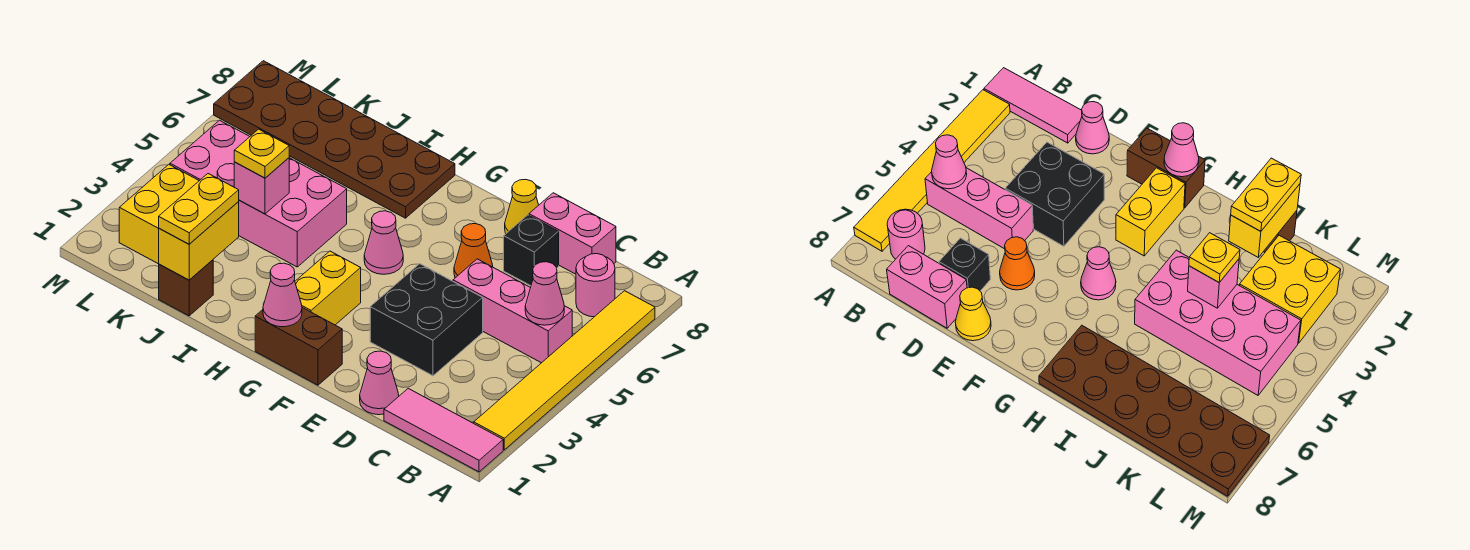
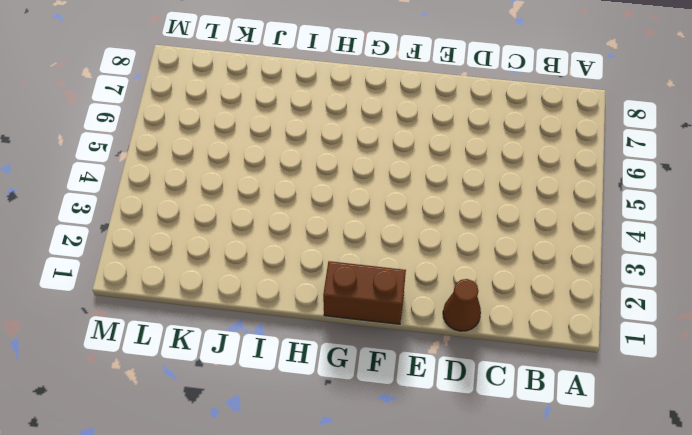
brown cone D1 level 1 -> pink cone D1 level 1
none -> pink tile A1:C1 level 1
none -> yellow tile A2:A7 level 1
none -> pink brick B5:D5 level 1

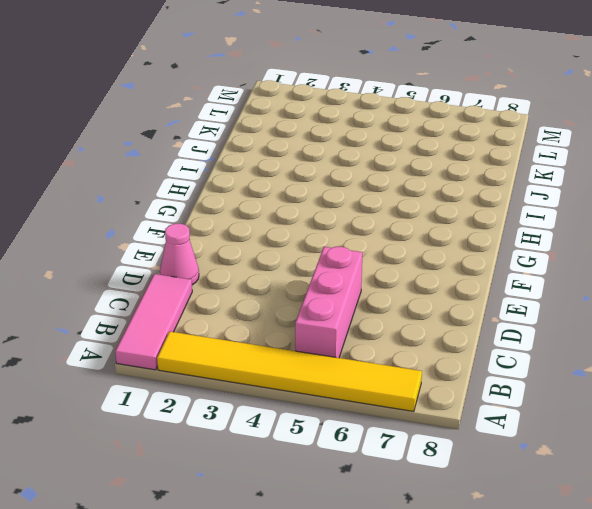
none -> pink round brick B7 level 1
none -> pink brick C8:D8 level 1
none -> black brick D3:E4 level 1

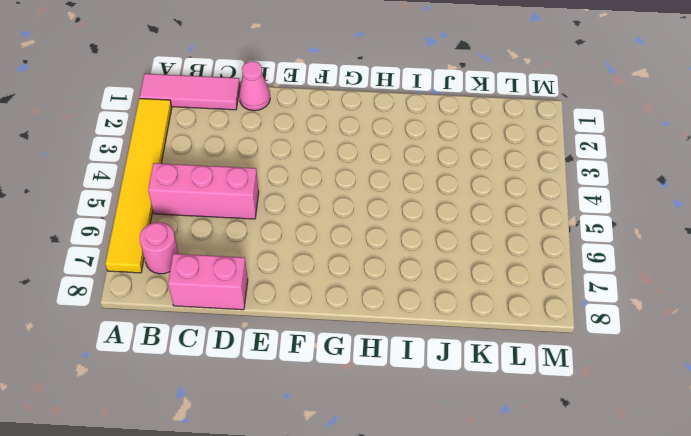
none -> black brick D3:E4 level 1
none -> black brick D7 level 1
none -> orange cone E6 level 1

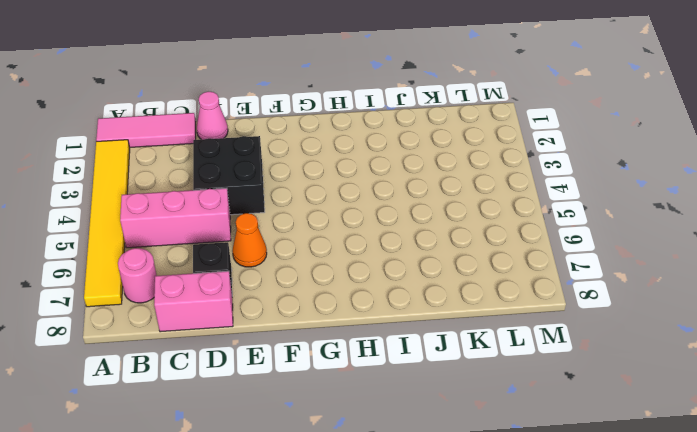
none -> yellow cone E8 level 1
none -> brown brick F1:G1 level 1
none -> yellow brick G2:G3 level 1

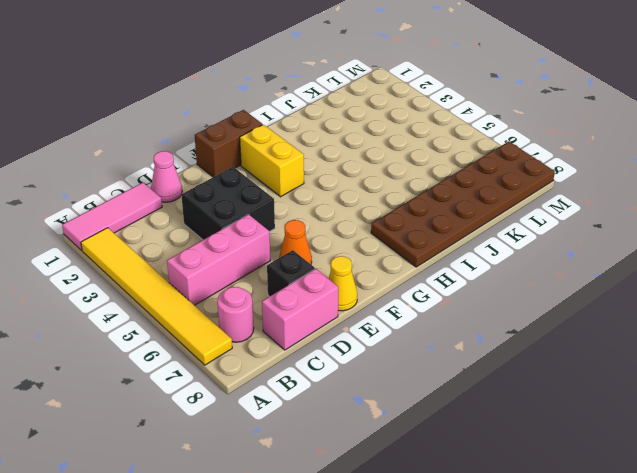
none -> pink cone G5 level 1
none -> pink brick I4:L5 level 1
none -> brown brick J1 level 1

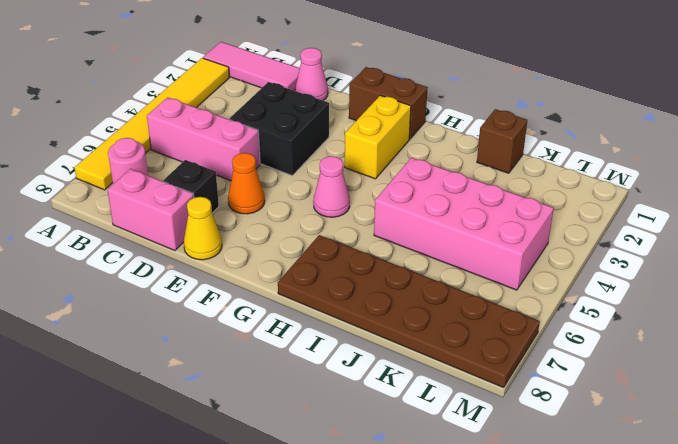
none -> yellow brick K2:L3 level 1
none -> pink cone B5 level 2
none -> pink cone G1 level 2

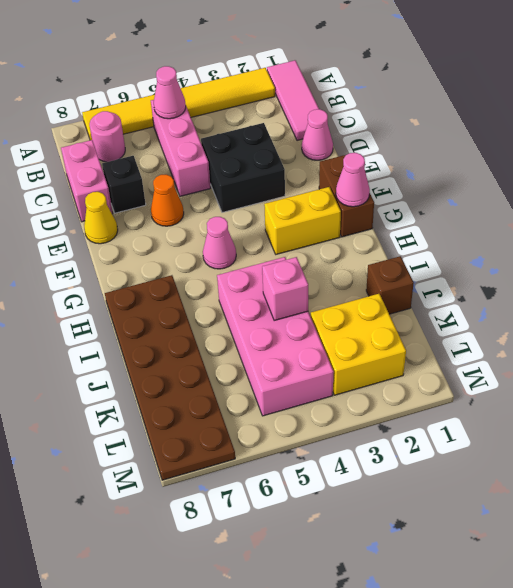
none -> yellow brick J1:J2 level 2
none -> yellow plate J1:J2 level 3
none -> yellow plate J4 level 3

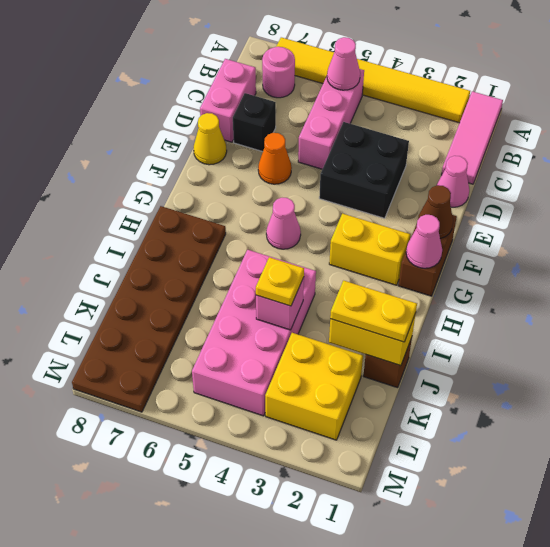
brown cone F1 level 2 -> none

